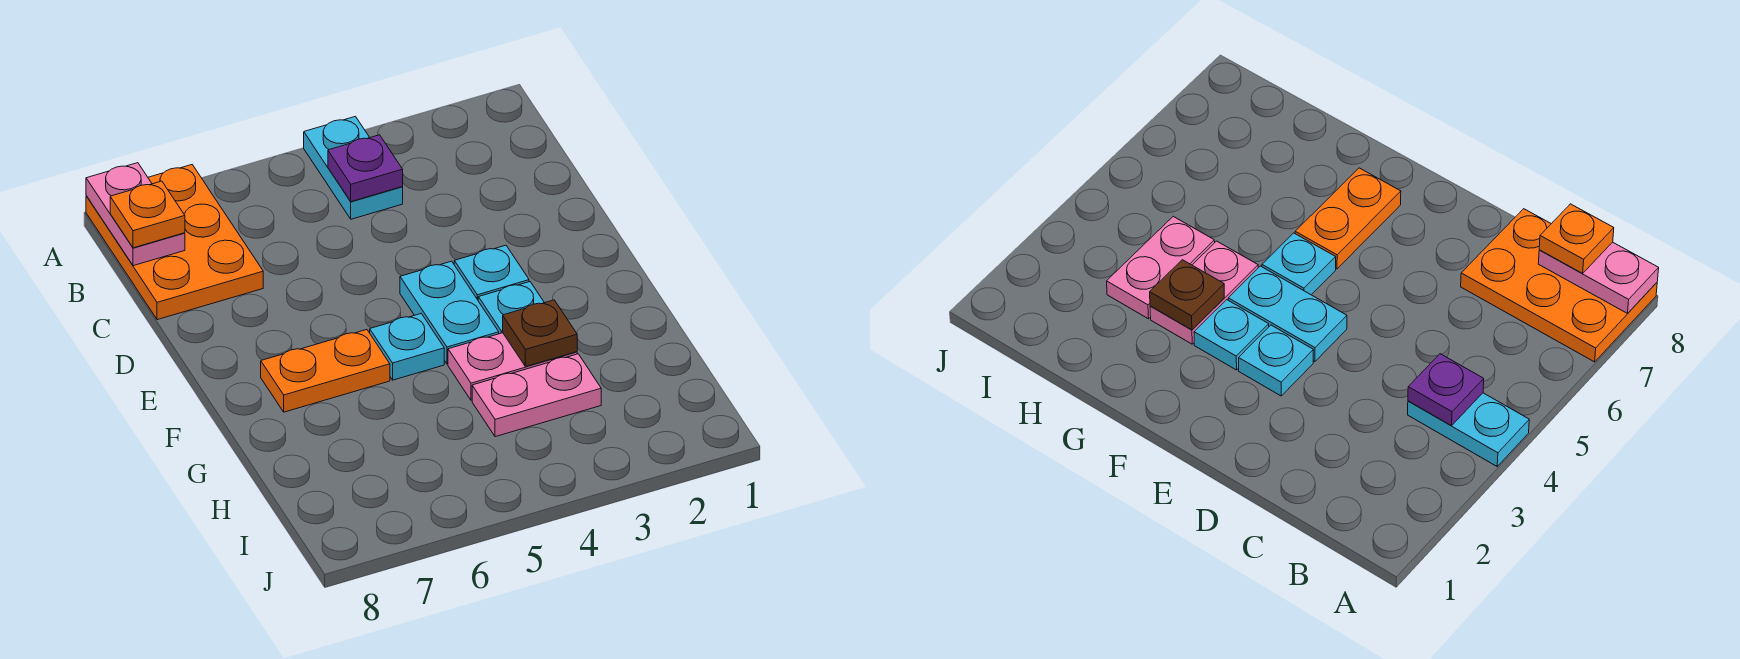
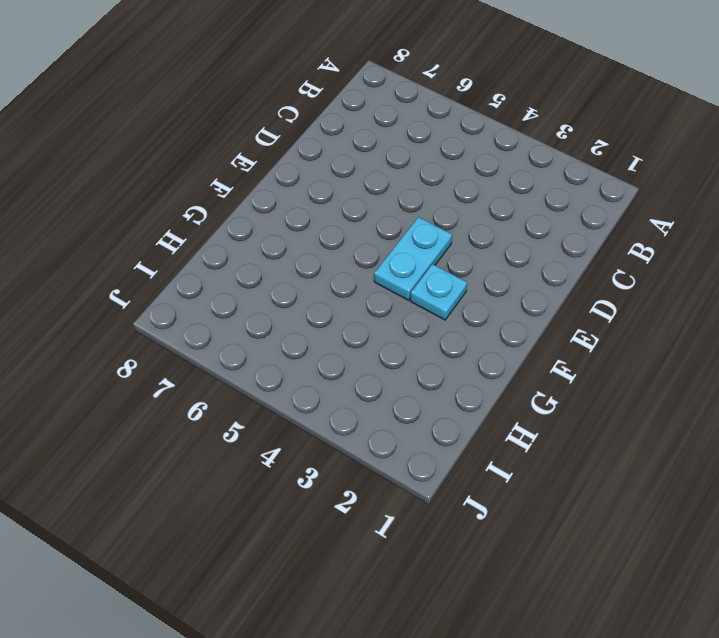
none -> cyan plate A4:B4 level 1
none -> orange plate A7:C8 level 1
none -> cyan plate E3 level 1

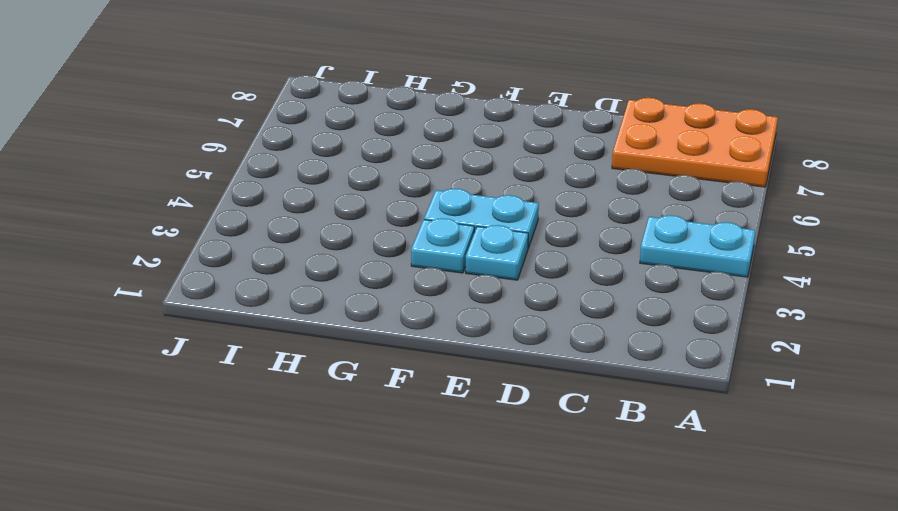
none -> cyan plate F5 level 1
none -> orange plate F6:F7 level 1
none -> pink plate G3:G4 level 1

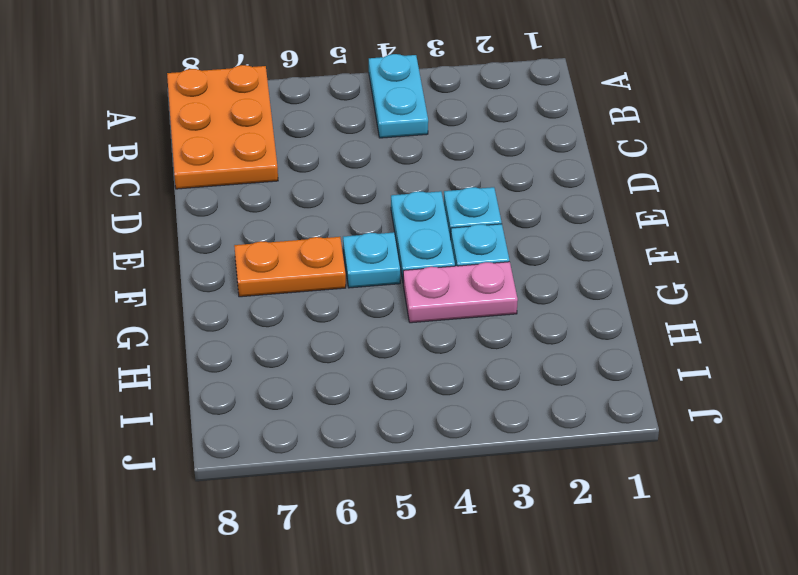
none -> pink plate H3:H4 level 1
none -> pink plate A8:B8 level 2
none -> purple plate B4 level 2

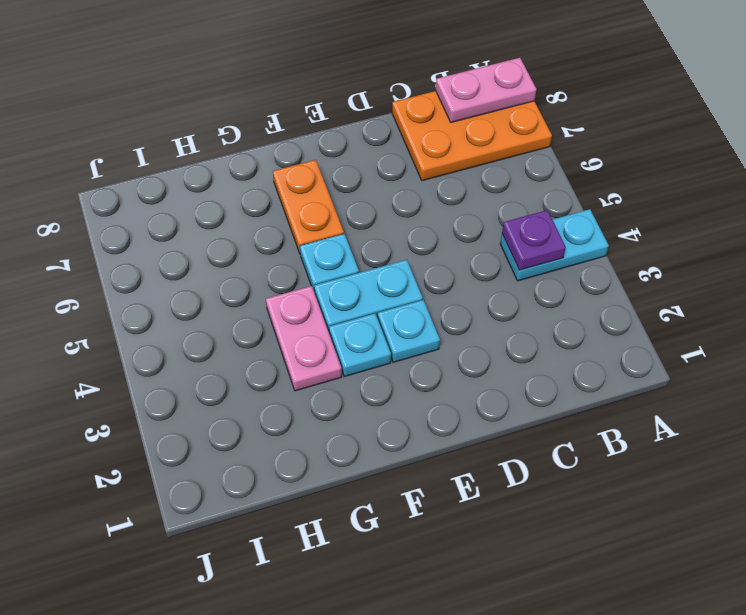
none -> pink plate H3:H4 level 1
none -> brown plate G3 level 2
none -> orange plate B8 level 3

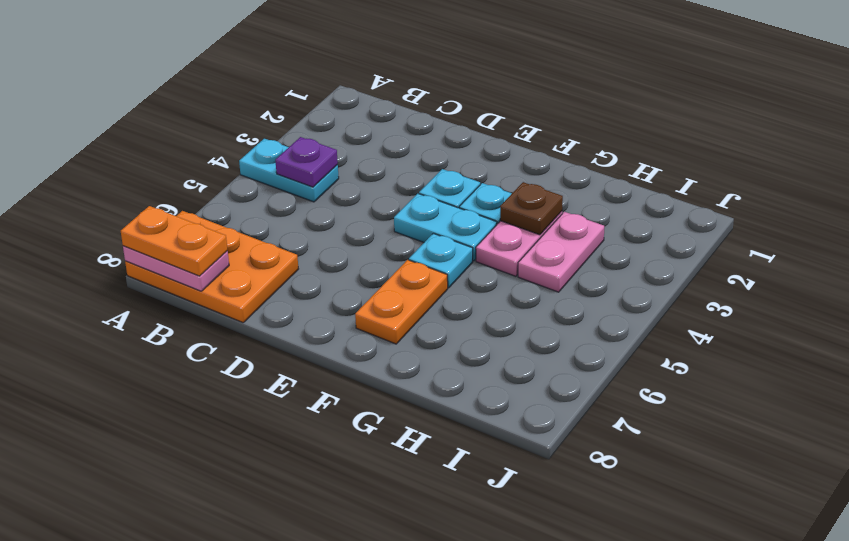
orange plate A8:B8 level 3 -> orange plate B8 level 3

